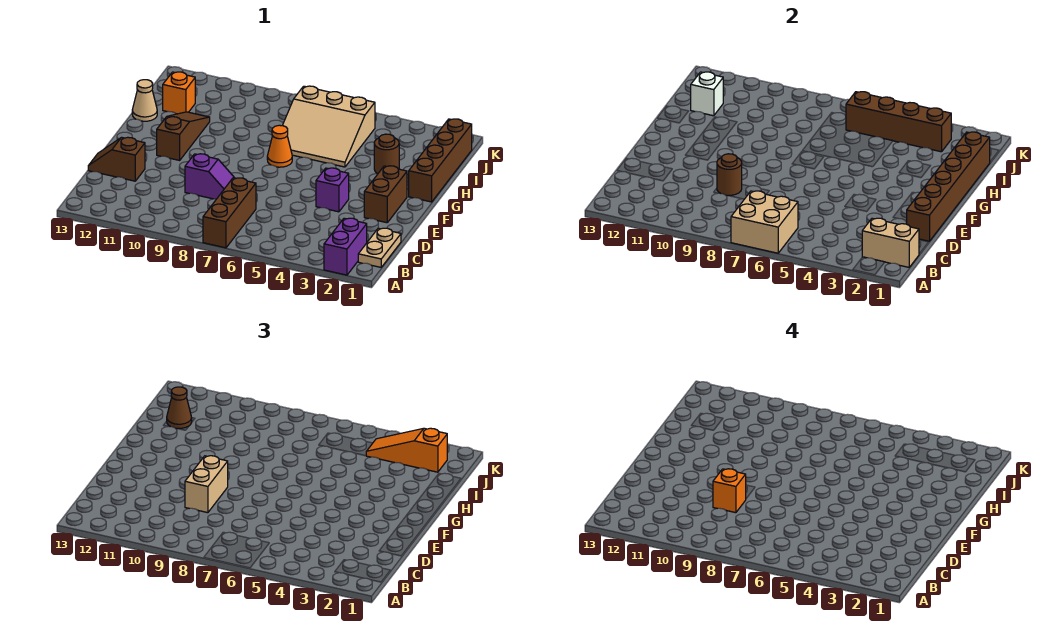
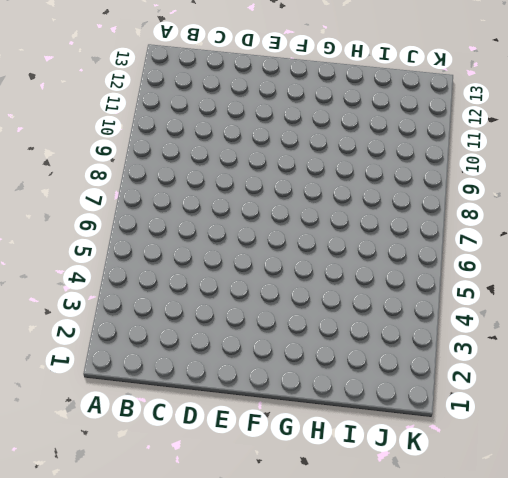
none -> purple brick A2:B2 level 1
none -> brown brick A7:C7 level 1
none -> tan plate B1:C1 level 1

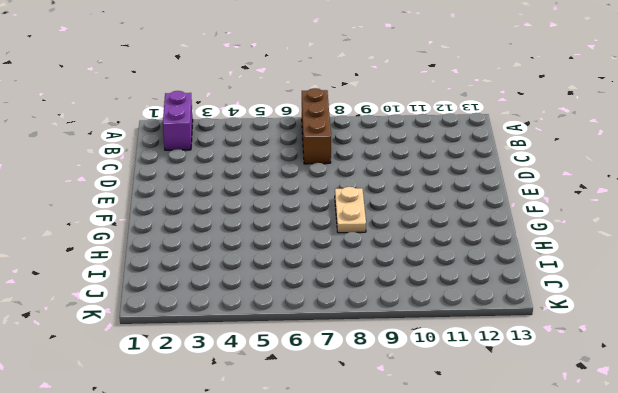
tan plate F8:G8 level 1 -> tan plate B1:C1 level 1
none -> purple slope D8:D9 level 1 top 9
none -> brown slope D12:D13 level 1 top 12
none -> brown brick E2:F2 level 1

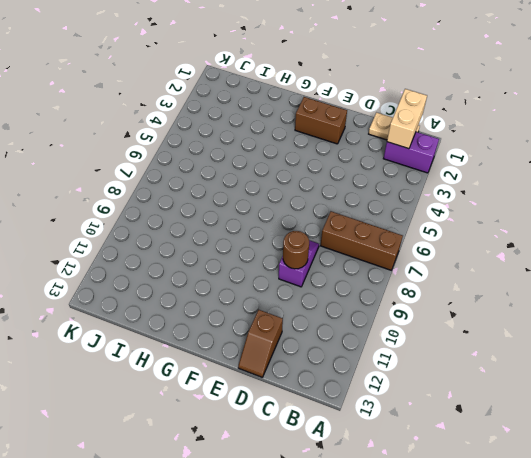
none -> purple brick E4 level 1
none -> brown slope F11:H11 level 1 top F
none -> brown brick G1:J1 level 1

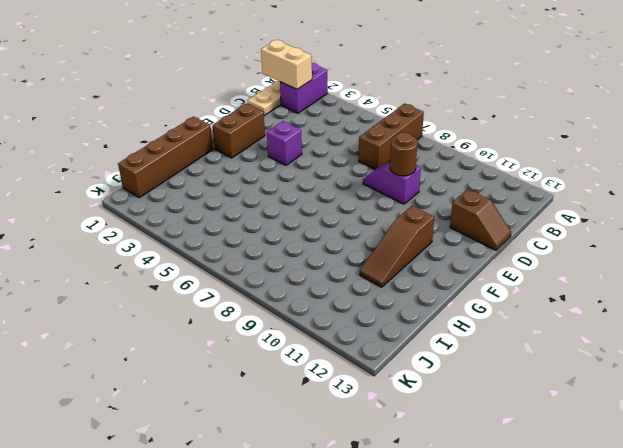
none -> orange cone G7 level 1
none -> brown round brick H3 level 1
none -> tan slope H5:J7 level 1 top J

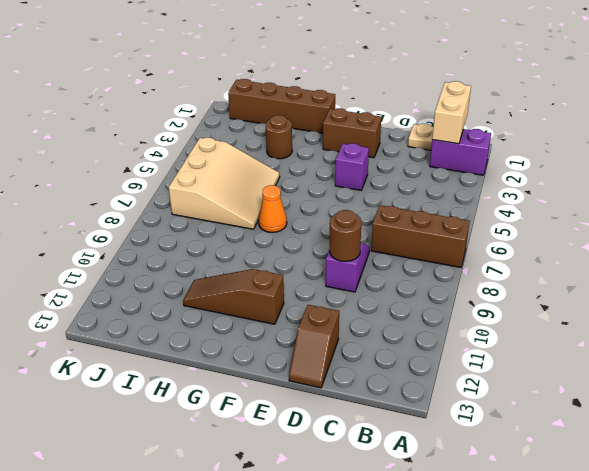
none -> tan cone H13 level 1
none -> orange brick I12 level 1
none -> tan brick A6:B7 level 2

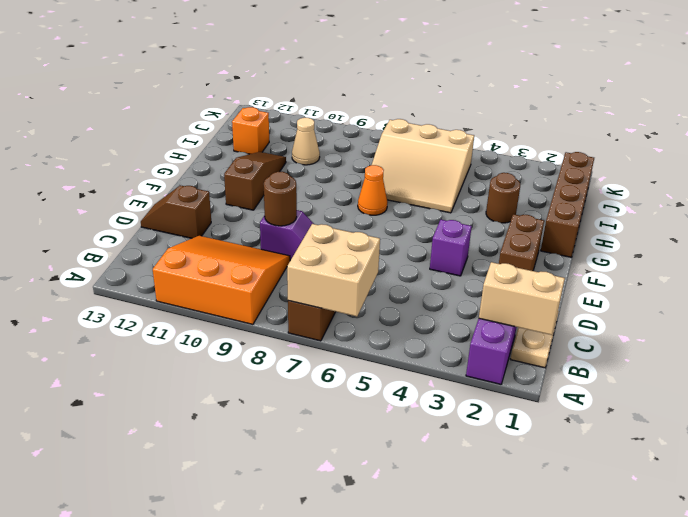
orange slope A9:C11 level 1 top A -> none
tan cone I10 level 1 -> tan cone H13 level 1
none -> brown brick D1:I1 level 2
none -> white brick I12 level 2
none -> brown brick J3:J6 level 2

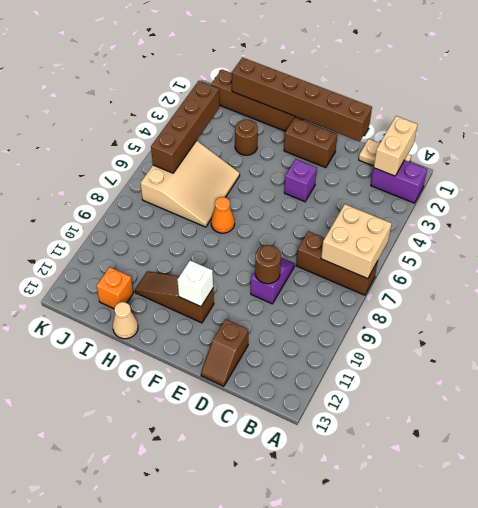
white brick F11 level 2 -> white brick I12 level 2
none -> tan brick D9:E9 level 3
none -> brown cone I12 level 3
none -> orange slope J2:J4 level 3 top 2

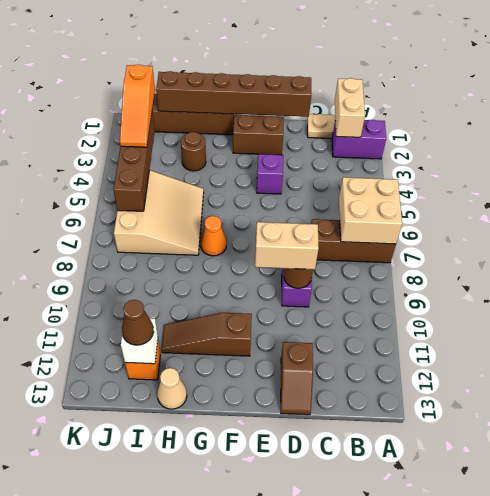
none -> orange brick D9 level 4

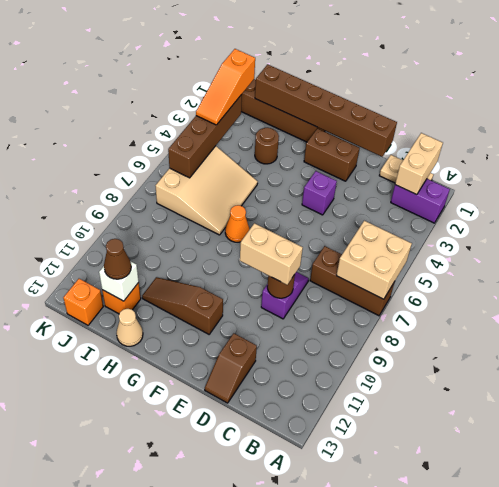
orange brick J13 level 1 -> orange brick D9 level 4

